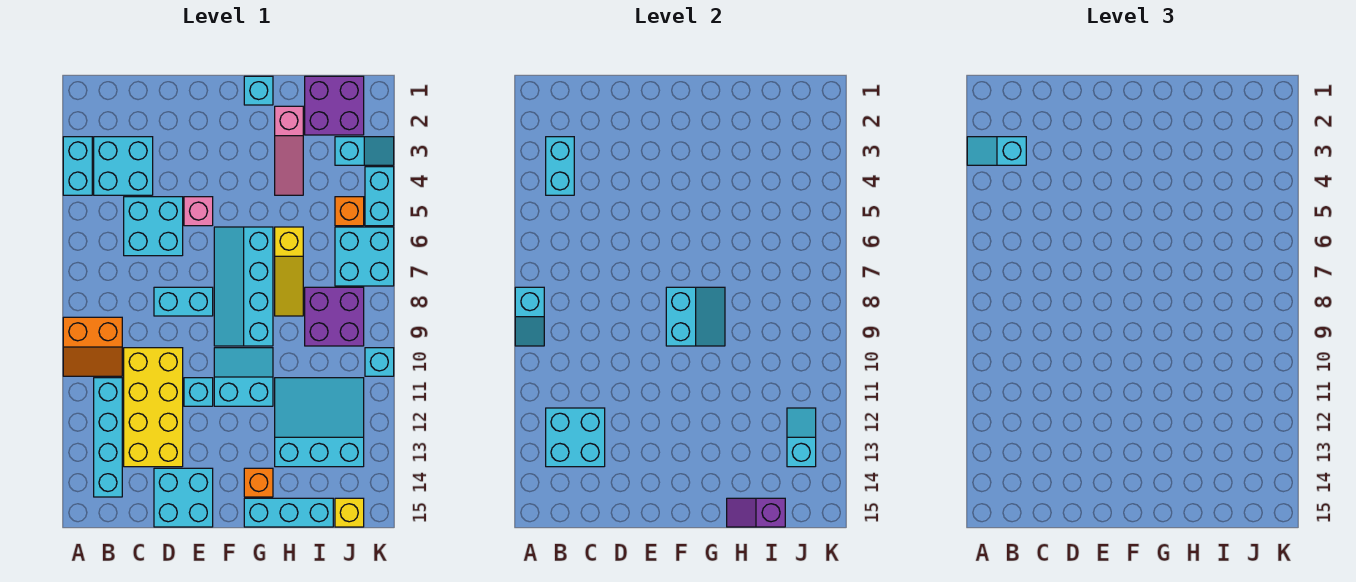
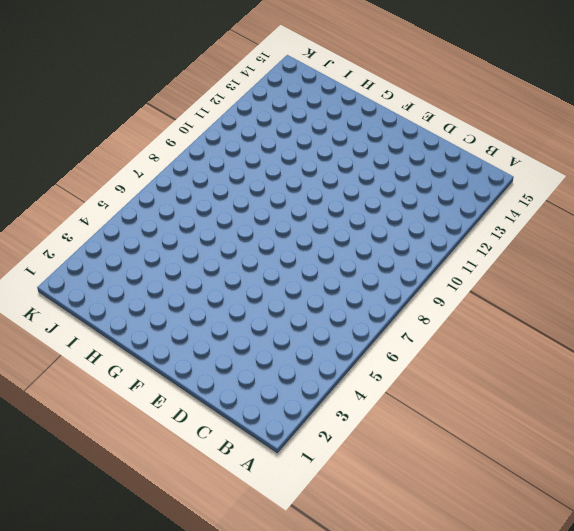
none -> cyan brick A3:A4 level 1
none -> orange slope A9:B10 level 1 top 9
none -> cyan brick B3:C4 level 1
none -> cyan brick B11:B14 level 1

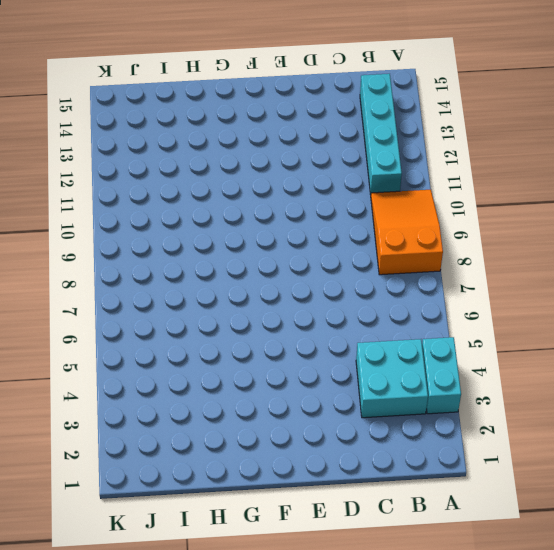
orange slope A8:B10 level 1 top 8 -> orange slope A9:B10 level 1 top 9
none -> cyan brick C5:D6 level 1
none -> yellow brick C10:D13 level 1
none -> cyan brick D8:E8 level 1
none -> cyan brick D14:E15 level 1

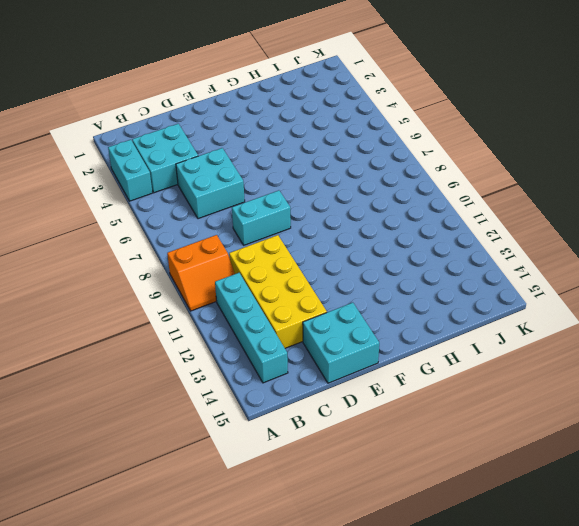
none -> pink brick E5 level 1
none -> cyan brick E11 level 1
none -> cyan slope F6:G9 level 1 top G
none -> cyan slope F10:G11 level 1 top 11

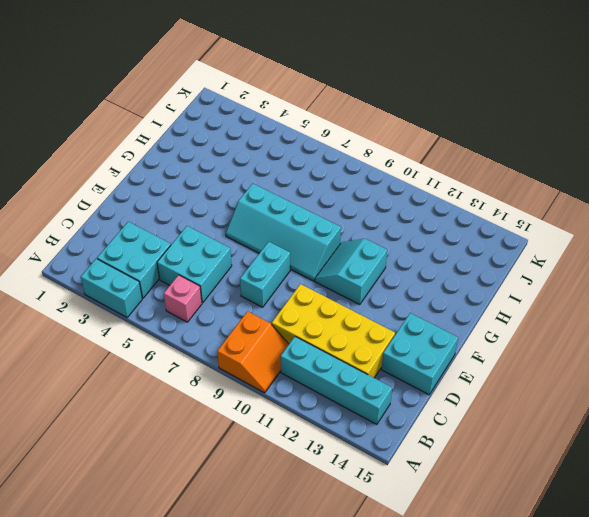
pink brick B6 level 1 -> pink brick E5 level 1
none -> cyan brick E11 level 1
none -> cyan brick G1 level 1
none -> orange brick G14 level 1
none -> cyan brick G15:I15 level 1

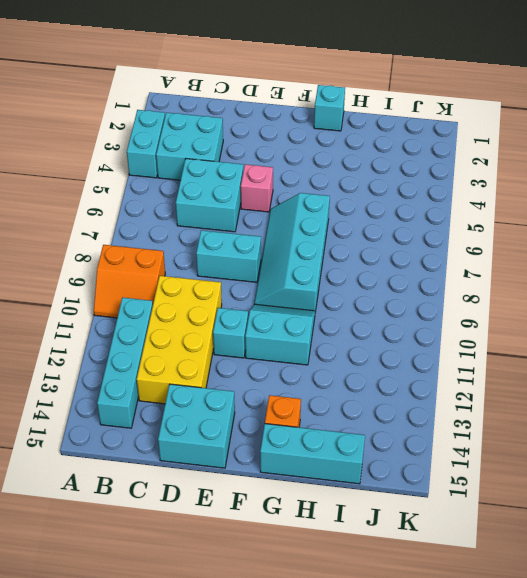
none -> pink slope H2:H4 level 1 top 2
none -> yellow slope H6:H8 level 1 top 6
none -> cyan slope H11:J13 level 1 top 13
none -> purple brick I1:J2 level 1

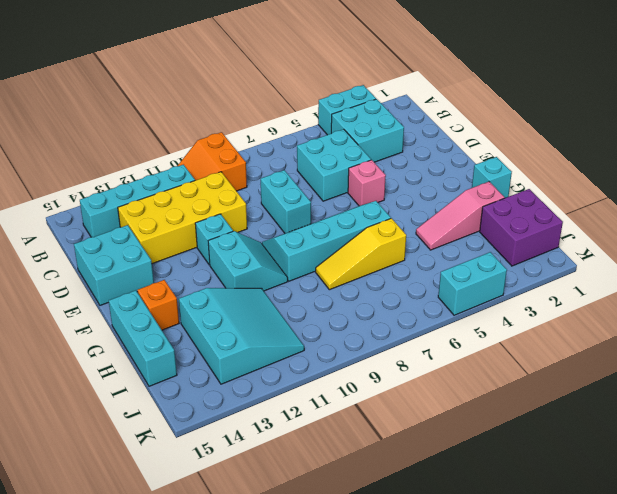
none -> purple brick I8:J9 level 1
none -> cyan slope J3:K3 level 1 top J
none -> orange brick J5 level 1
none -> cyan brick J6:K7 level 1

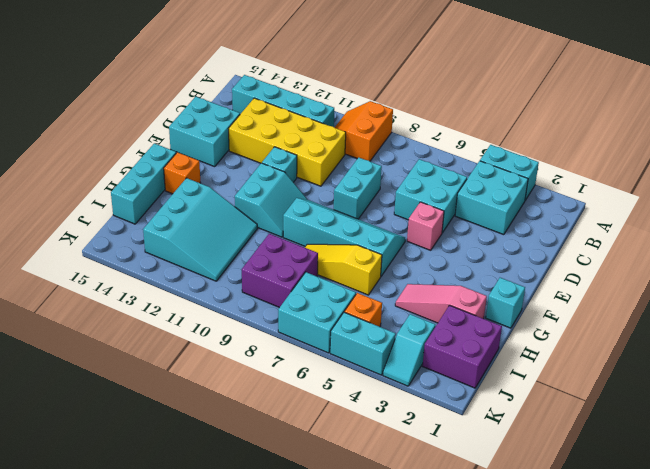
none -> yellow brick J15 level 1
none -> cyan brick K10 level 1
none -> cyan slope A8:A9 level 2 top 8
none -> cyan brick B3:B4 level 2

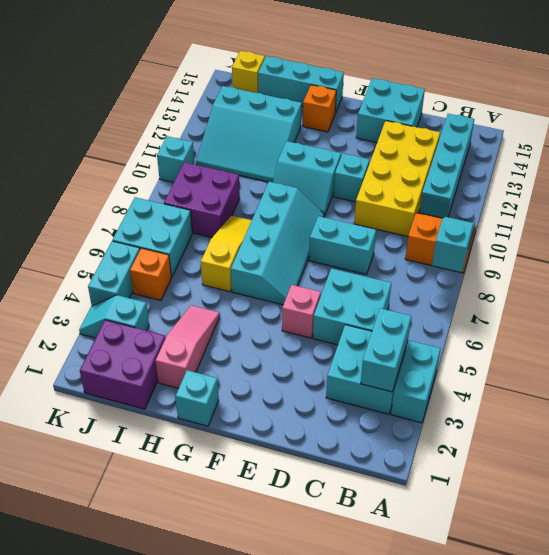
none -> cyan brick B12:C13 level 2
none -> cyan slope F8:G9 level 2 top F
none -> purple slope H15:I15 level 2 top I
none -> cyan slope J12:J13 level 2 top 13

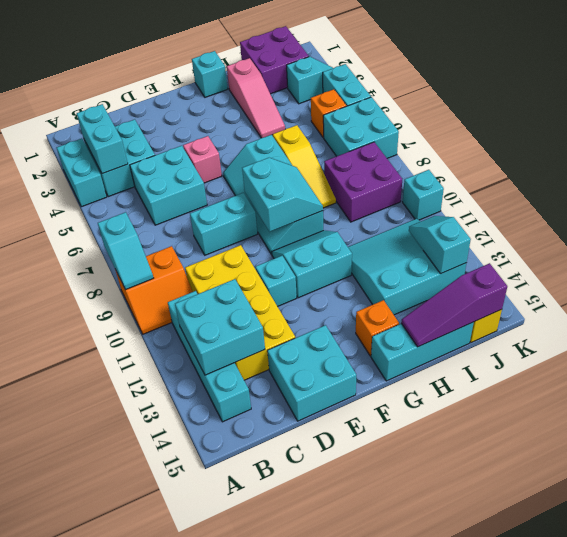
purple slope H15:J15 level 2 top J -> purple slope H15:I15 level 2 top I
none -> cyan slope A3:B3 level 3 top B

